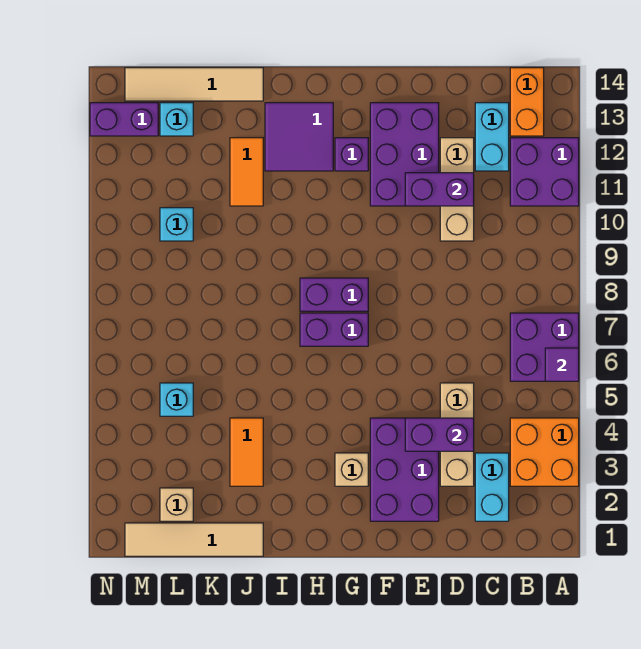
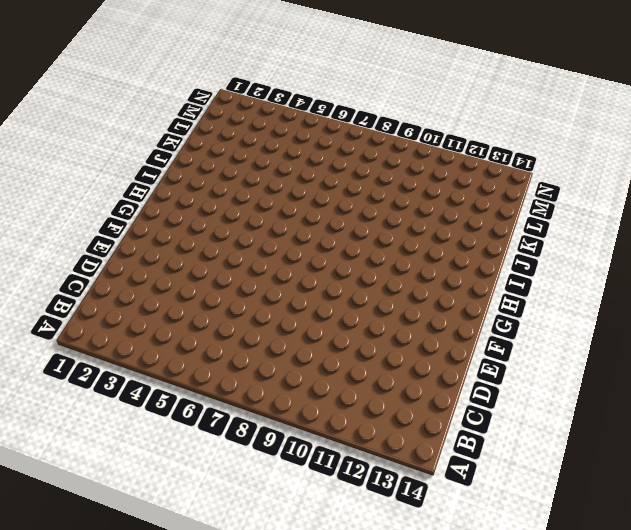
none -> orange brick A3:B4 level 1
none -> purple brick A6:B7 level 1
none -> purple brick A11:B12 level 1

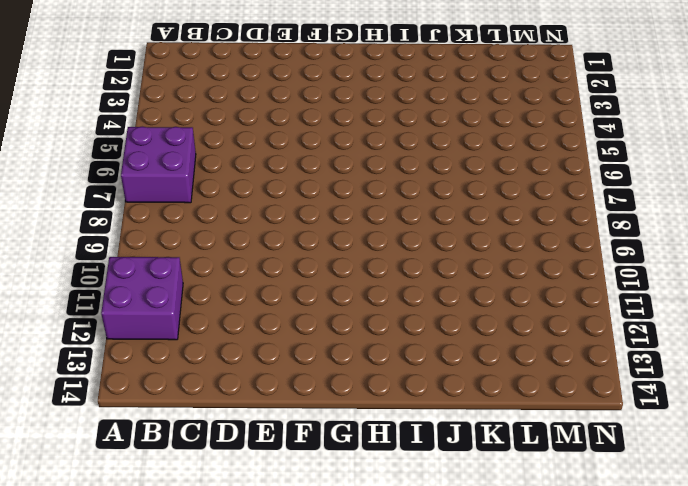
none -> orange brick A3:B4 level 1
none -> orange brick B13:B14 level 1
none -> cyan brick C2:C3 level 1

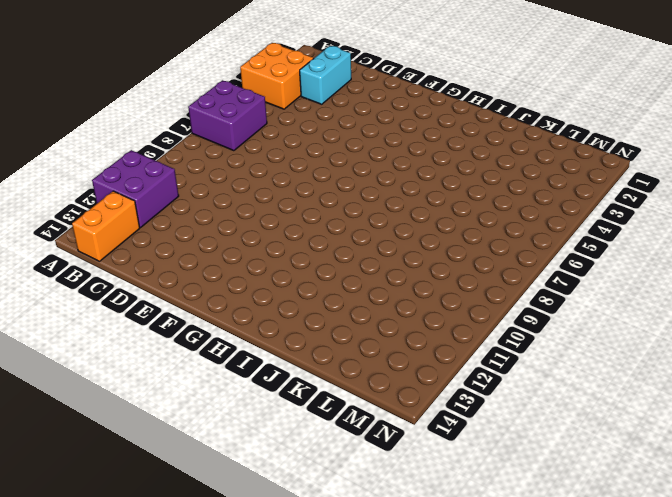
none -> cyan brick C12:C13 level 1
none -> tan brick D3:D5 level 1
none -> tan brick D10:D12 level 1

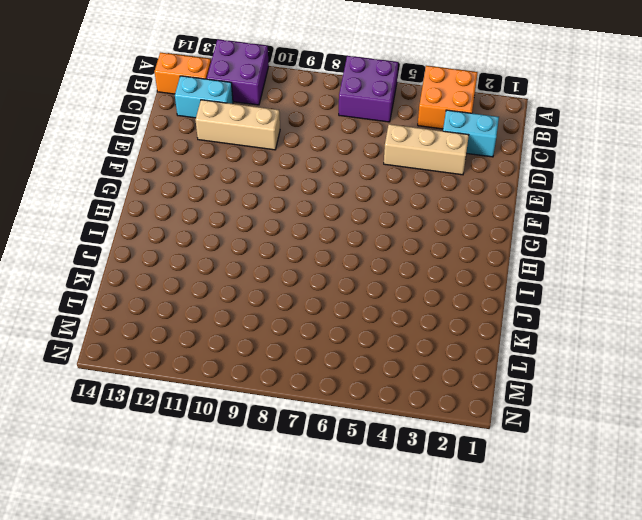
none -> purple brick E2:F4 level 1
none -> purple brick E11:F13 level 1
none -> tan brick G3 level 1

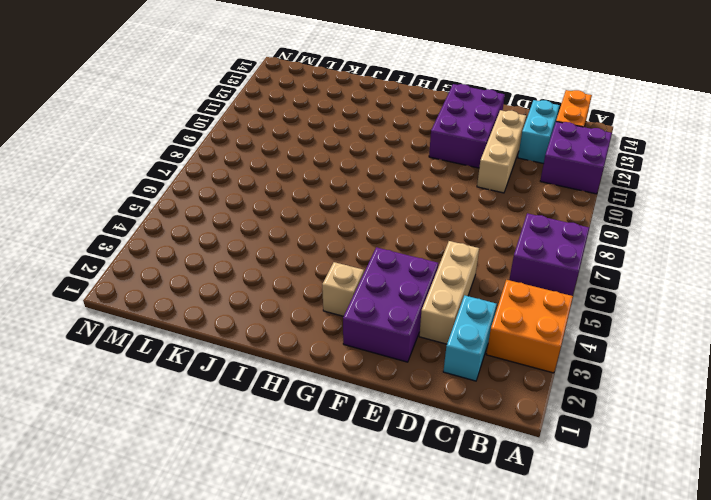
none -> purple brick G7:H7 level 1
none -> purple brick G8:H8 level 1
none -> purple brick G12 level 1

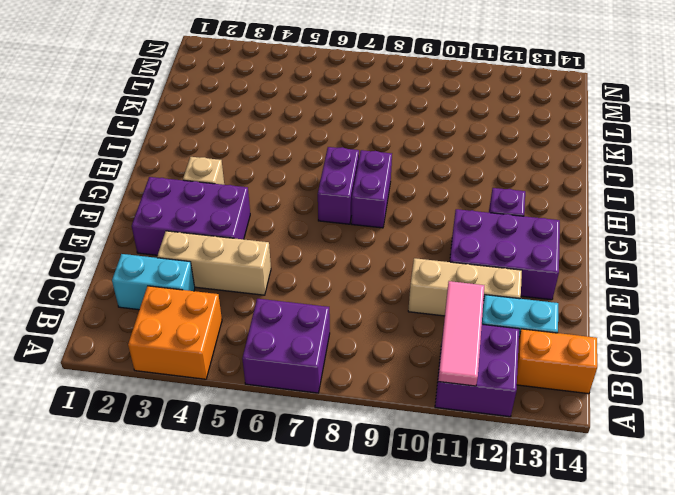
pink tile A11:C11 level 2 -> none
none -> purple tile H12:I13 level 1
none -> tan tile J1:M1 level 1
none -> orange tile J3:J4 level 1

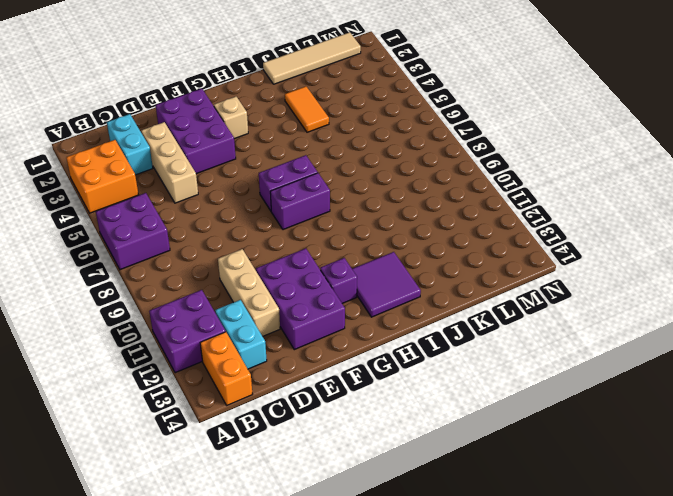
none -> orange tile J11:J12 level 1
none -> tan tile J14:M14 level 1
none -> tan brick L2 level 1

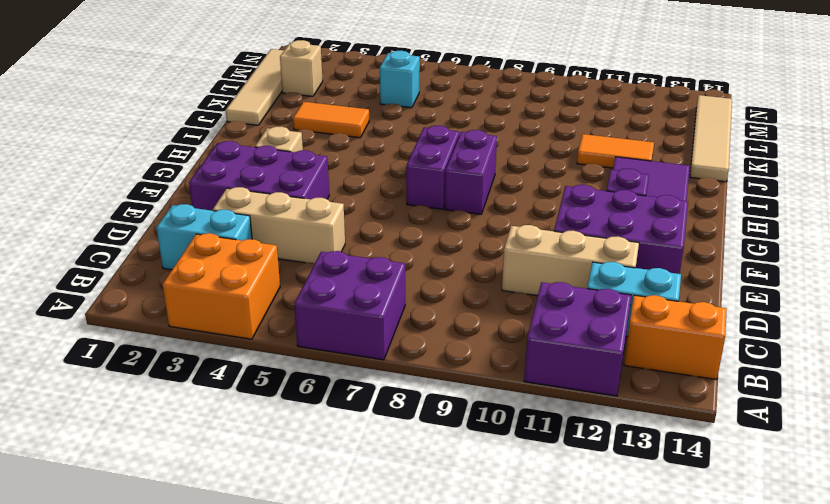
none -> cyan brick L10 level 1
none -> cyan brick L13 level 1
none -> purple brick M13:N13 level 1

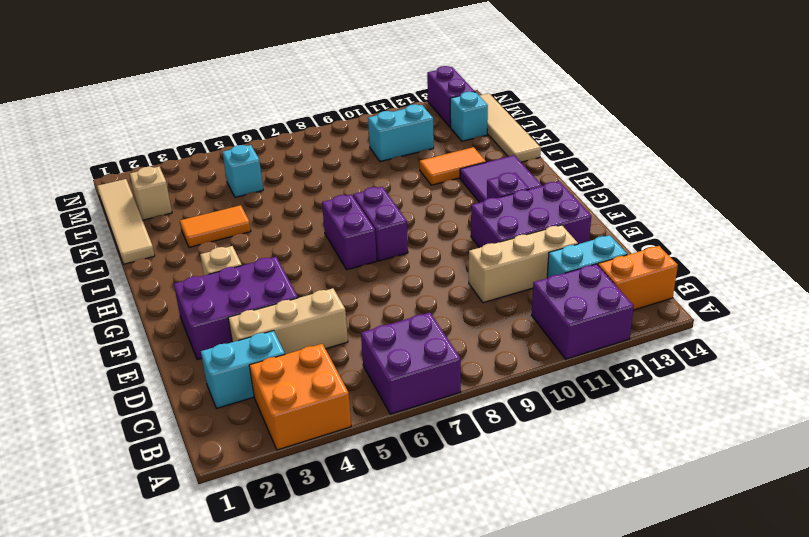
cyan brick L10:L11 level 1 -> cyan brick L10 level 1
none -> purple tile A6 level 2
none -> purple brick D4:E4 level 2
none -> purple brick D11:E11 level 2

